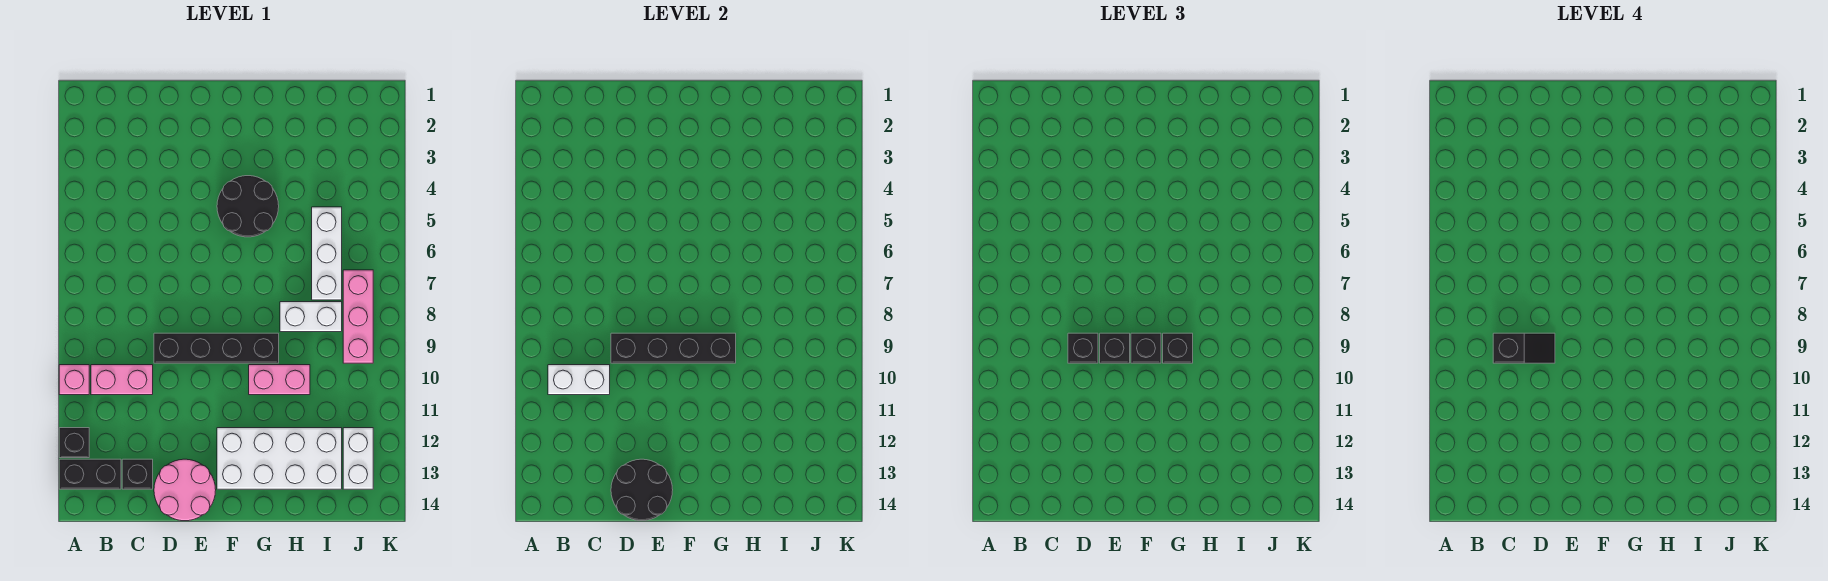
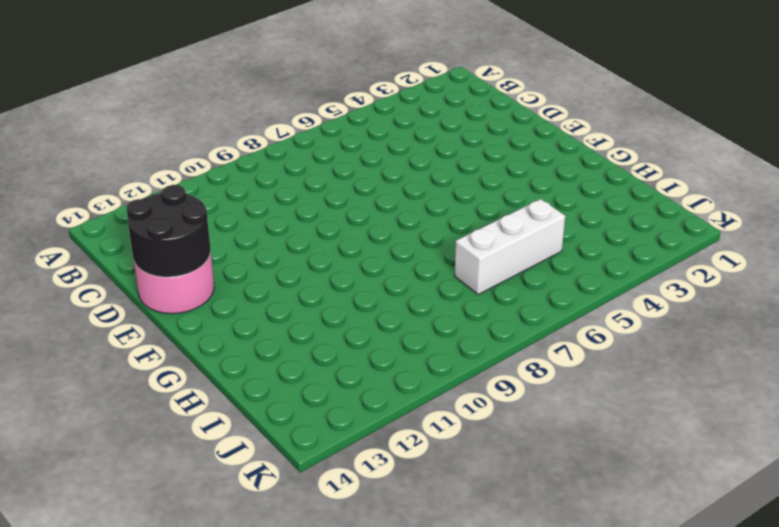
none -> pink brick A10 level 1
none -> black brick A12 level 1
none -> black brick A13:B13 level 1

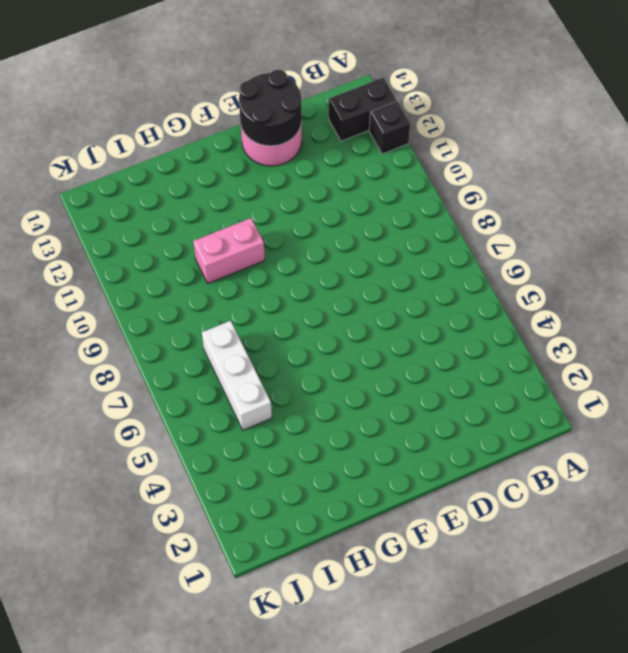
none -> pink brick A10 level 1
none -> pink brick B10:C10 level 1
none -> black brick C13 level 1

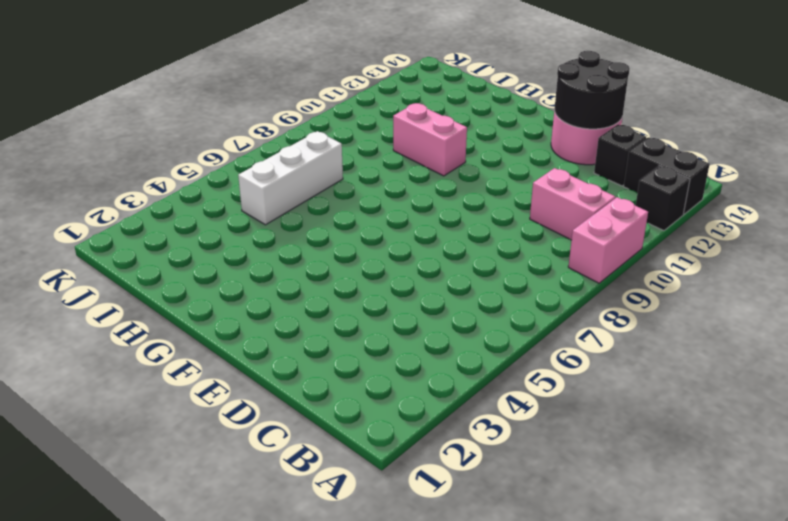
pink brick A9:A10 level 1 -> pink brick A10 level 1
none -> black brick D9:G9 level 1
none -> black round brick F4:G5 level 1
none -> white brick F12:I13 level 1

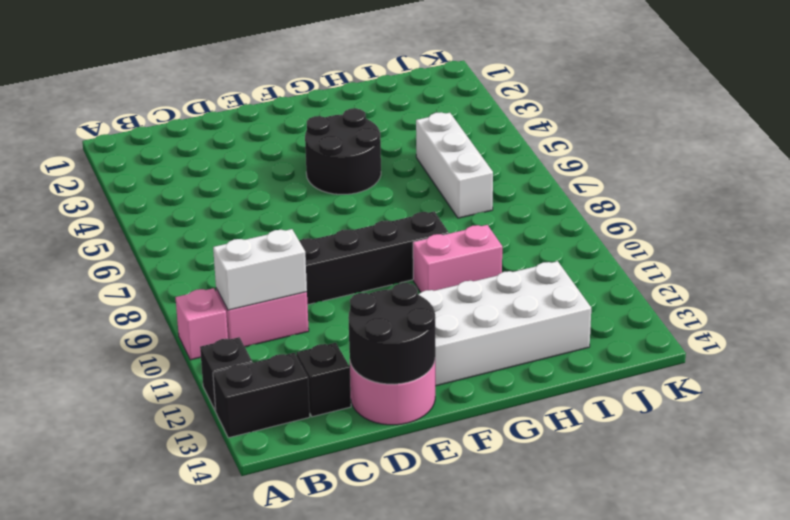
none -> white brick H8:I8 level 1
none -> pink brick J7:J9 level 1
none -> white brick J12:J13 level 1

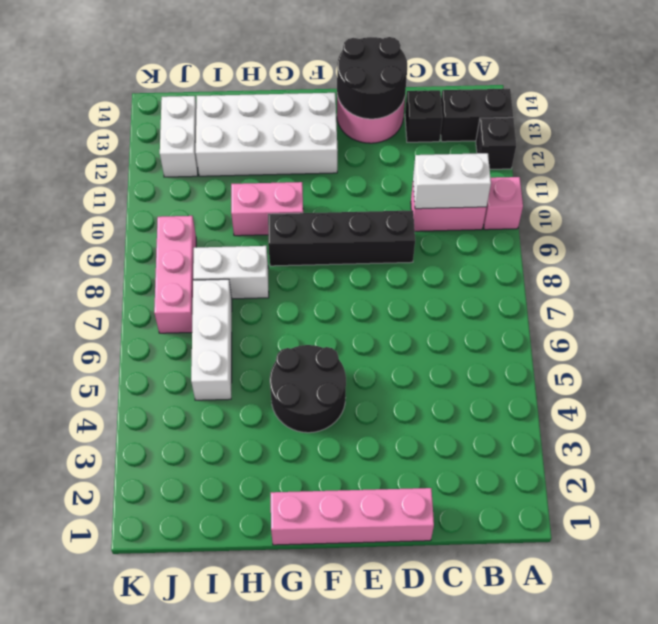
pink brick D1:G1 level 1 -> none
none -> black brick D9:G9 level 2
none -> black brick D9 level 3
none -> black brick E9 level 3

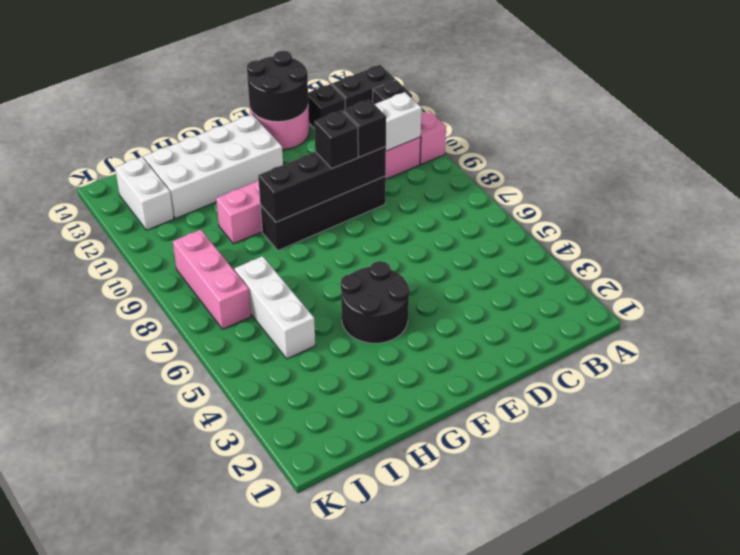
none -> white brick H8:I8 level 1
none -> black brick F9 level 3
none -> black brick G9 level 3

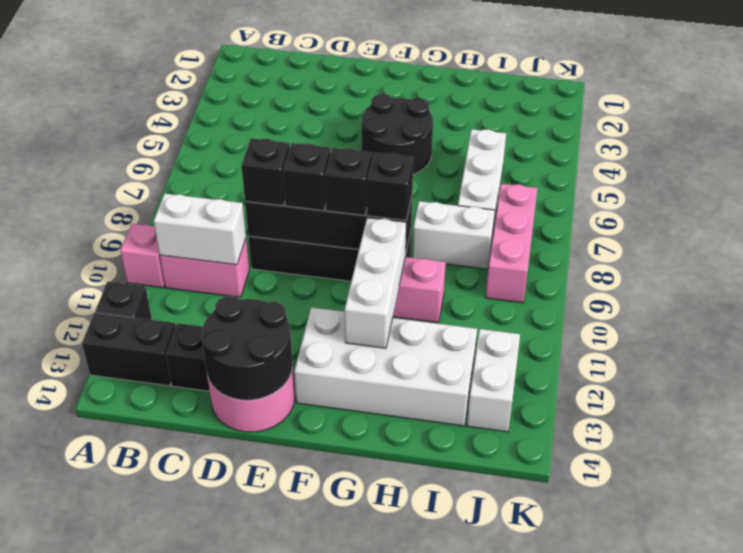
white brick G10:G12 level 2 -> none
none -> black slope C9:D9 level 4 top C

